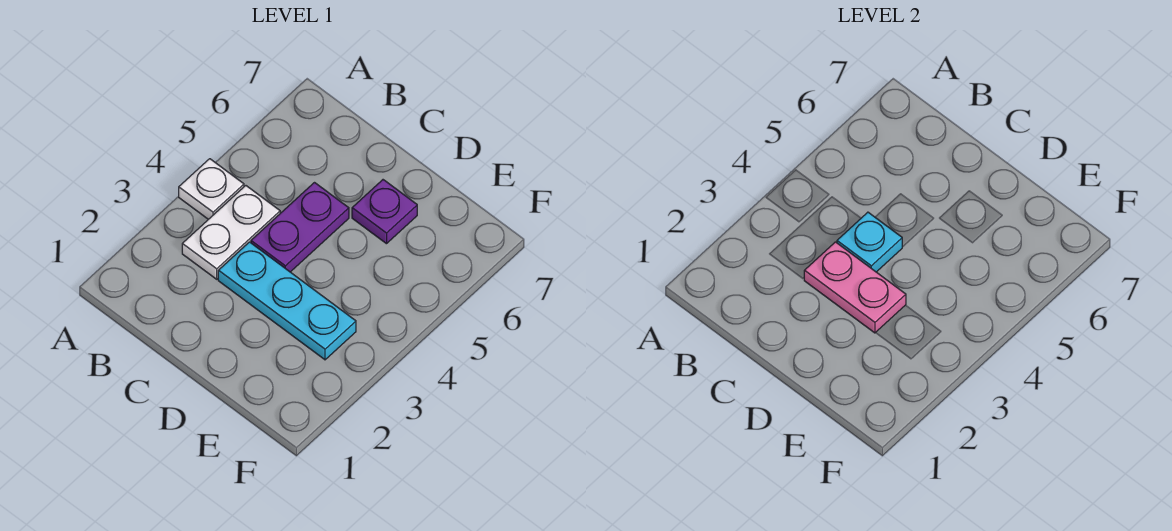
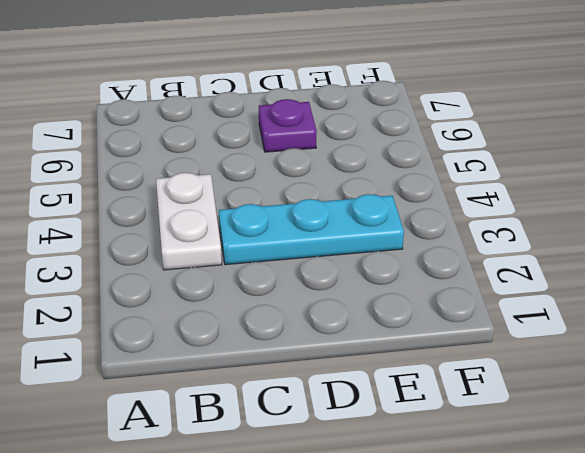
none -> white plate A4 level 1
none -> purple plate C4:C5 level 1

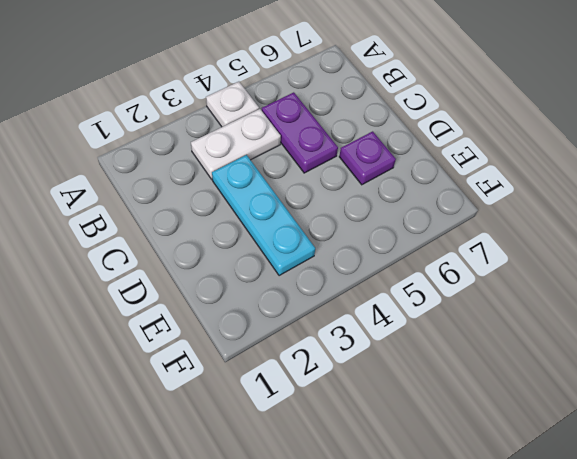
purple plate B5:C5 level 1 -> purple plate C4:C5 level 1
none -> pink plate C3:D3 level 2
none -> cyan plate C4 level 2

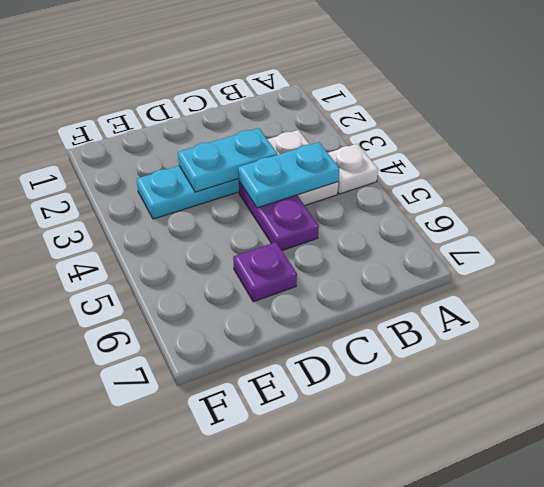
cyan plate B4:C4 level 2 -> cyan plate C4 level 2
cyan plate C3:D3 level 2 -> pink plate C3:D3 level 2

